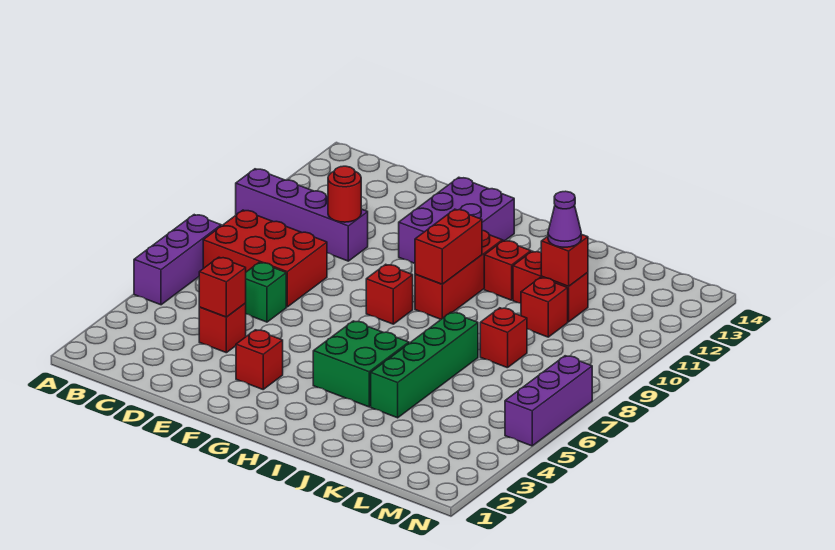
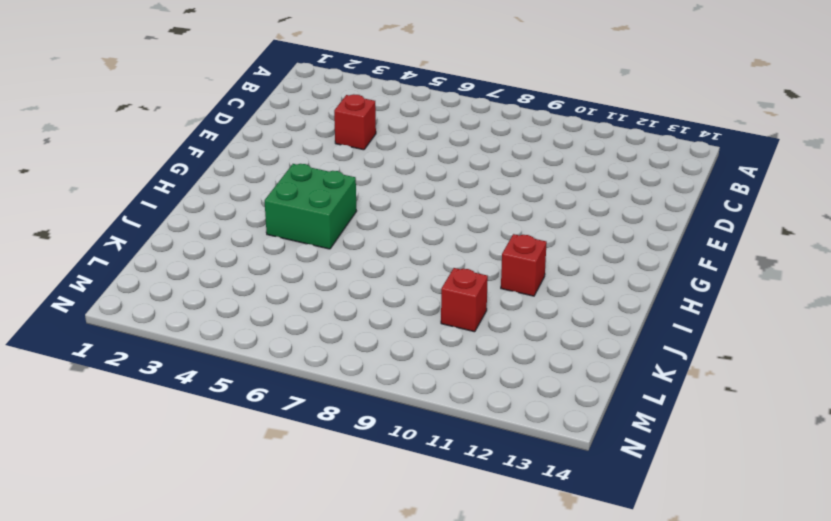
none -> purple brick A5:A7 level 1
none -> purple brick A10:D10 level 1
none -> red brick B7:D8 level 1

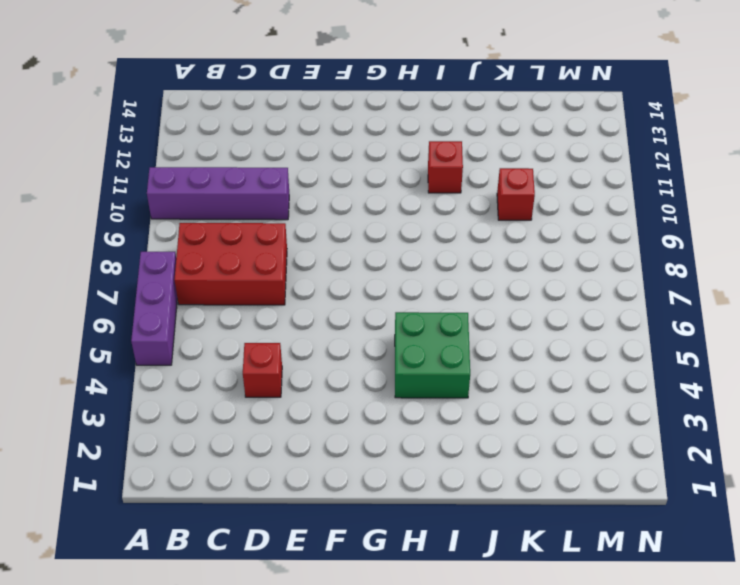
none -> green brick D6 level 1
none -> red brick F3 level 1
none -> purple brick F11:G13 level 1

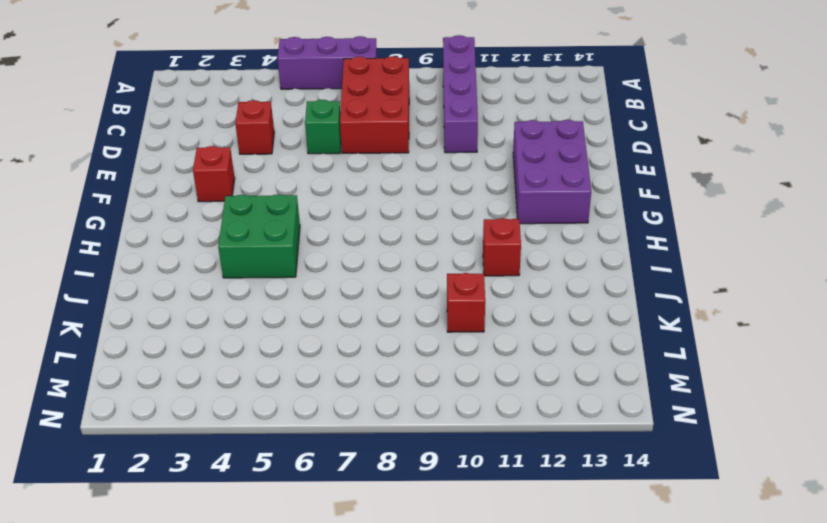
purple brick E12:G13 level 1 -> purple brick F11:G13 level 1
none -> red brick G8 level 1
none -> red brick H9:H11 level 1
none -> green brick J4:J7 level 1

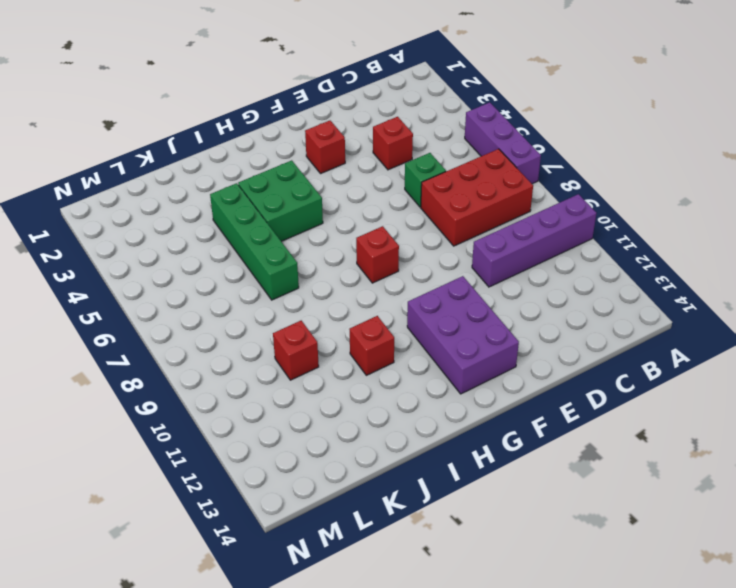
none -> red brick H9:H11 level 1
none -> red brick J11:K11 level 1
none -> red brick K8 level 1

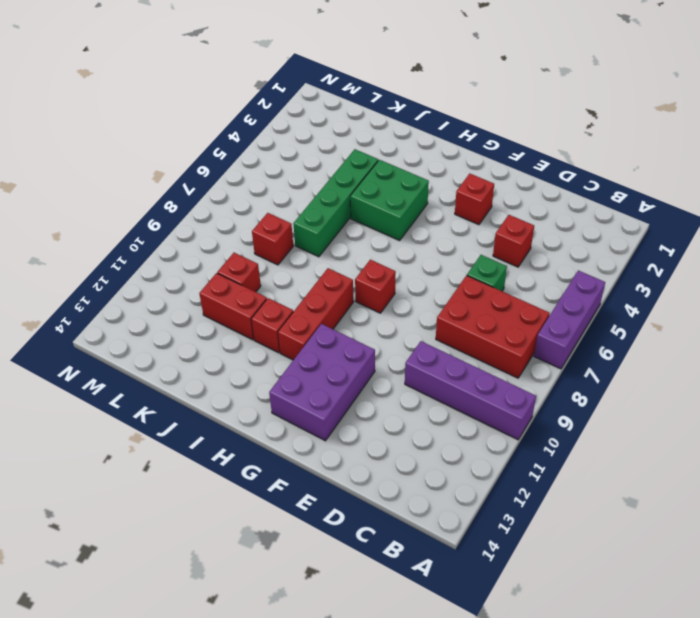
none -> purple brick N5:N7 level 1
none -> red brick D4 level 2
none -> red round brick D10 level 2

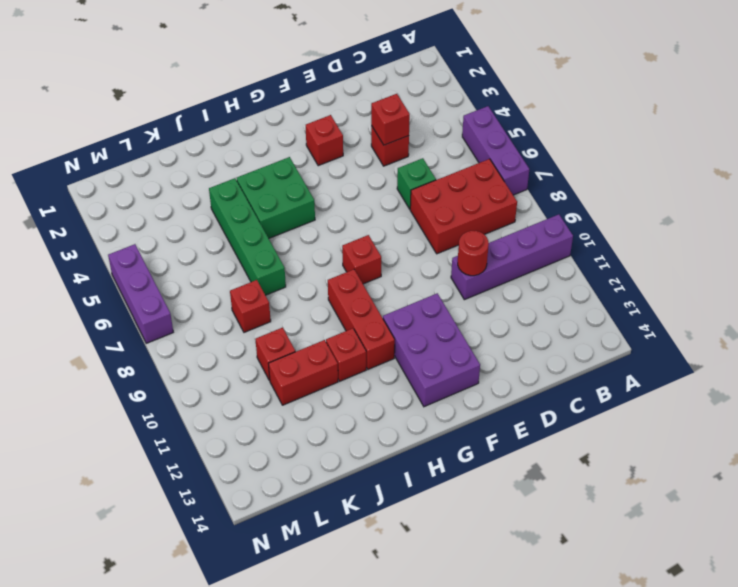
none -> red brick H9:H10 level 2
none -> red brick K11 level 2
none -> purple cone K11 level 3

